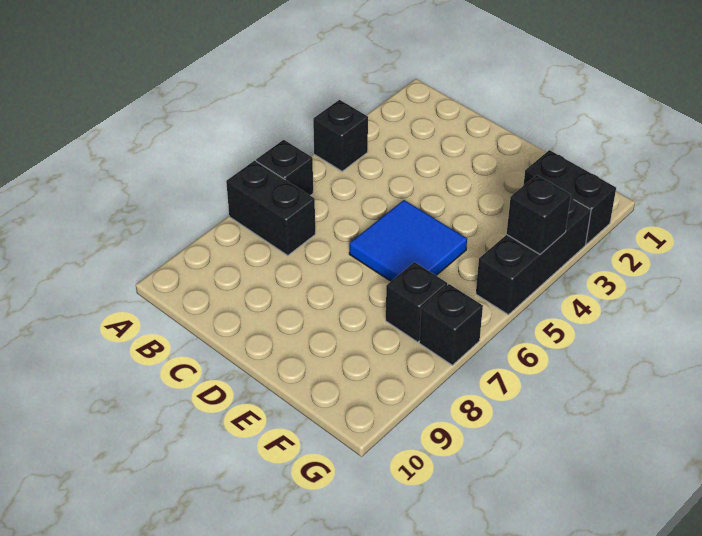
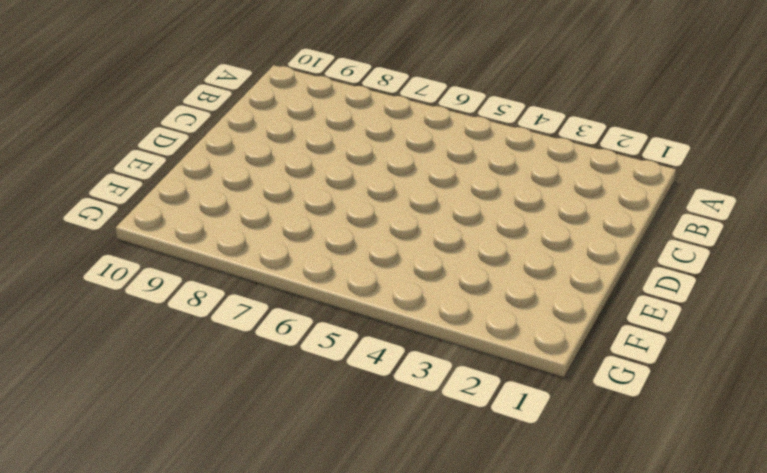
none -> black brick A4 level 1
none -> black brick A6 level 1

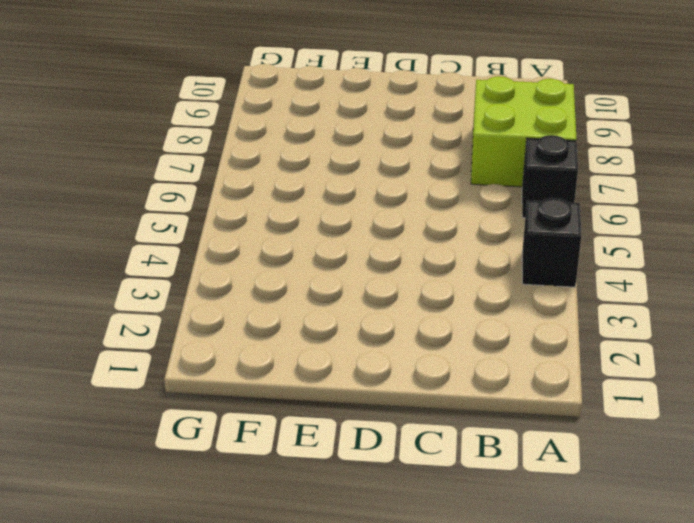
lime brick A7:B8 level 1 -> black brick A7:B7 level 1
none -> blue tile D5:E6 level 1
none -> black brick F2:G2 level 1

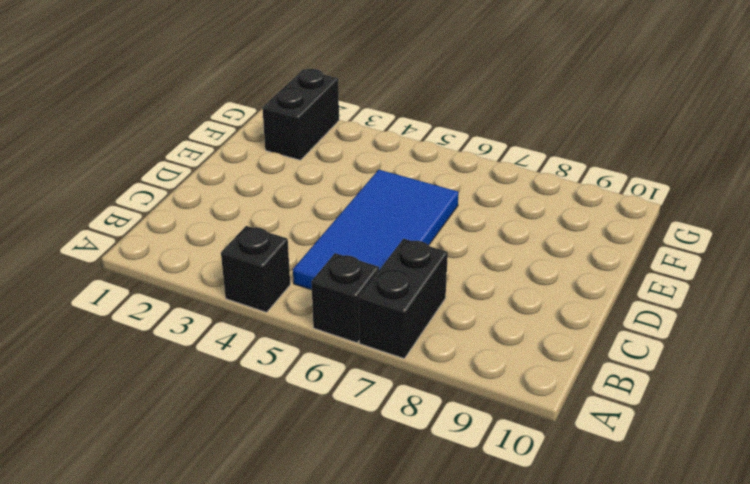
blue tile B5:E6 level 1 -> blue tile D5:E6 level 1
none -> black brick F7 level 1
none -> black brick G3:G5 level 1

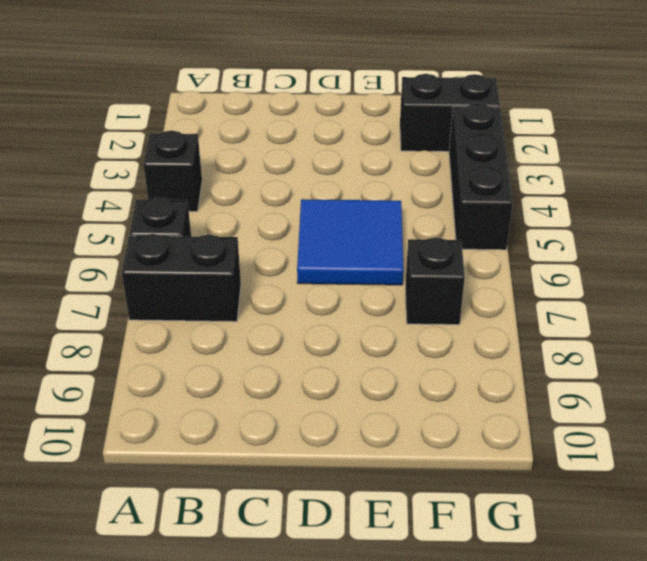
none -> black brick G7 level 1
none -> black brick G4 level 2

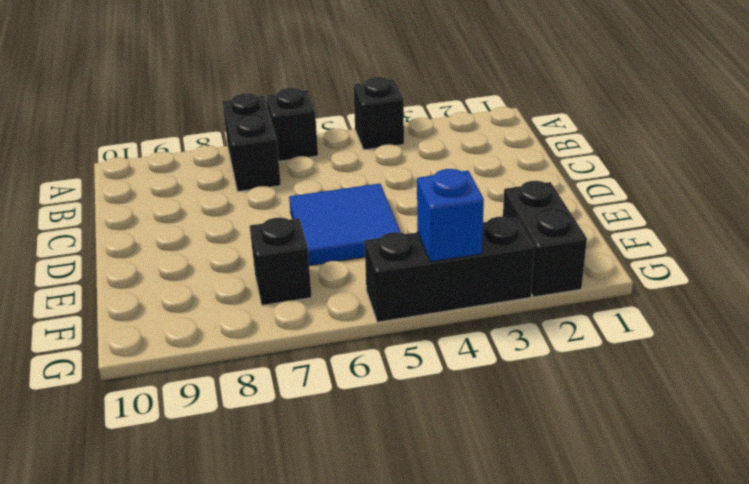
blue brick G4 level 2 -> black brick G4 level 2
none -> black brick G7 level 1

